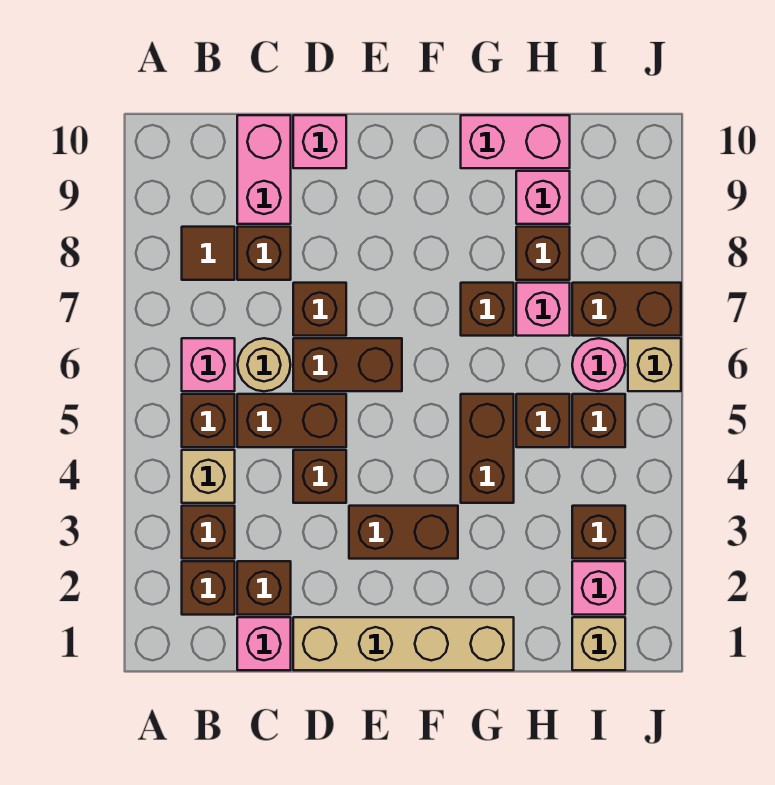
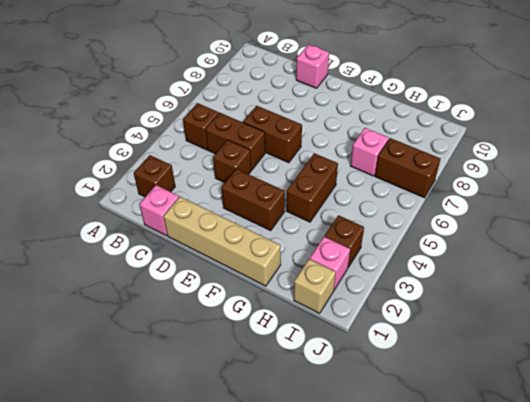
none -> brown brick B3 level 1
none -> tan brick B4 level 1
none -> pink brick B6 level 1
none -> brown tile B8 level 1

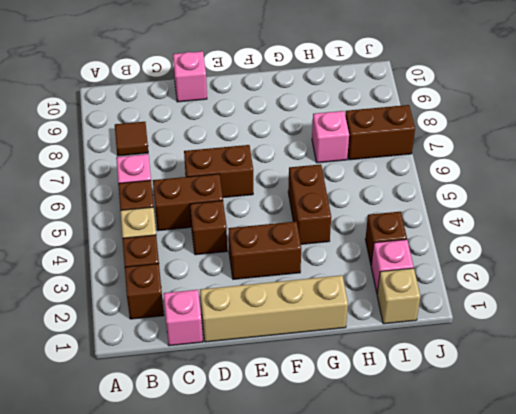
none -> brown brick C2 level 1
none -> tan round brick C6 level 1
none -> brown brick C8 level 1
none -> pink brick C9:C10 level 1

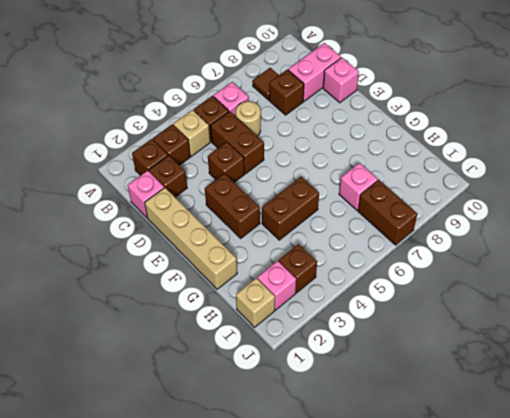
none -> brown brick D6:E6 level 1
none -> brown brick D7 level 1
none -> brown brick G7 level 1
none -> pink brick G10:H10 level 1

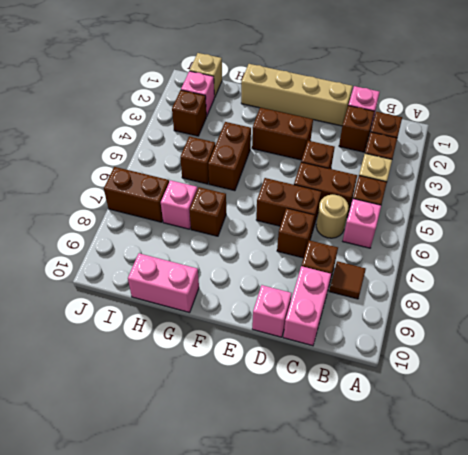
none -> brown brick H8 level 1
none -> pink brick H9 level 1
none -> brown brick I5 level 1
none -> pink round brick I6 level 1

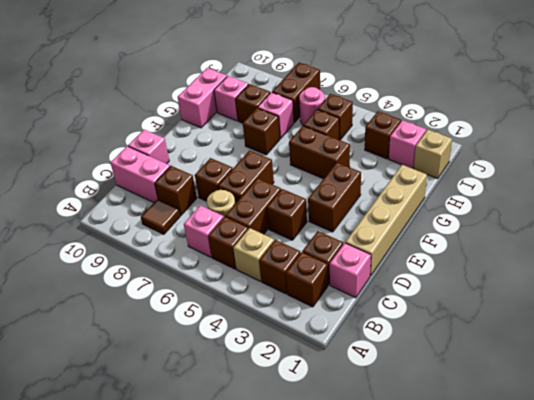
none -> tan brick J6 level 1

